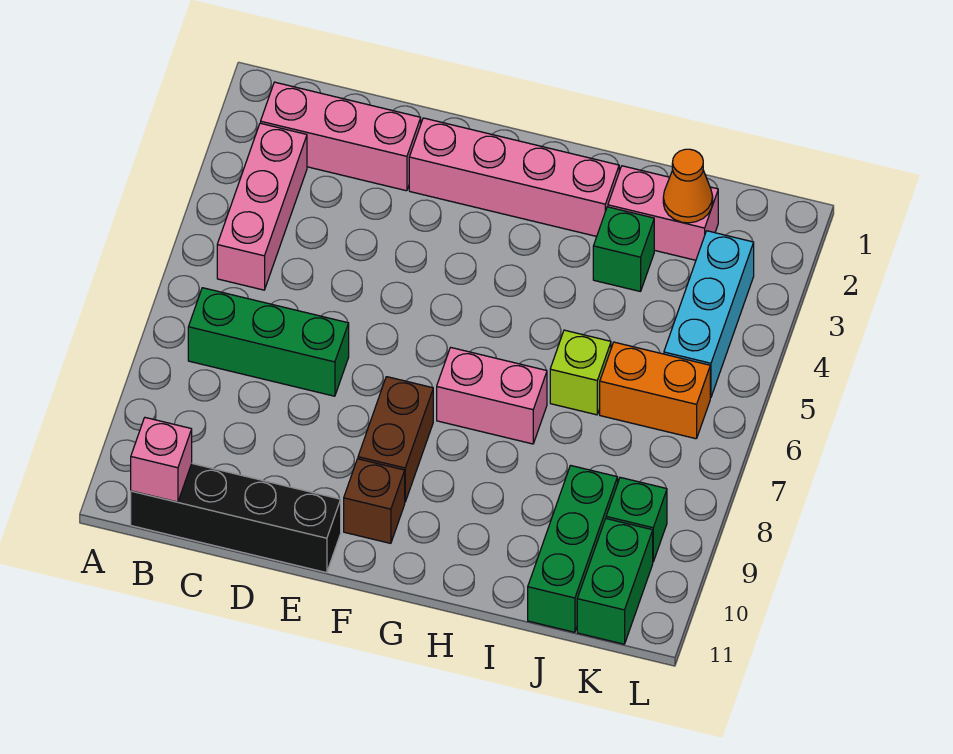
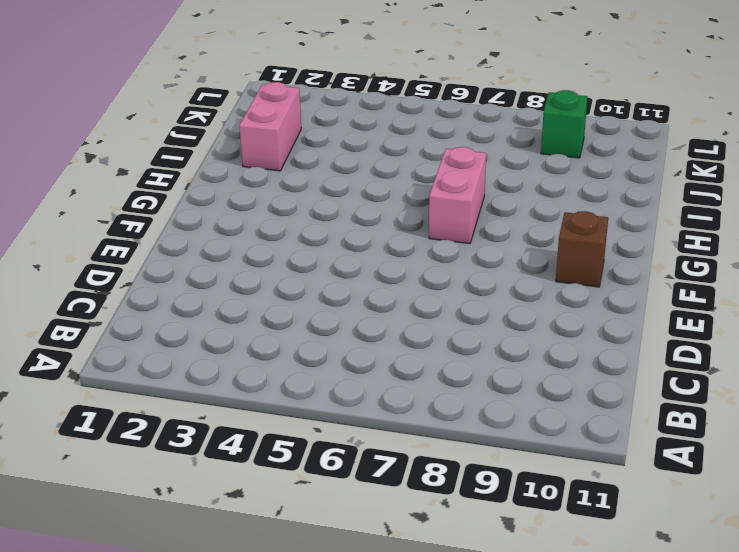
none -> pink brick B2:D2 level 1
none -> pink brick B3:B5 level 1
none -> green brick B7:D7 level 1

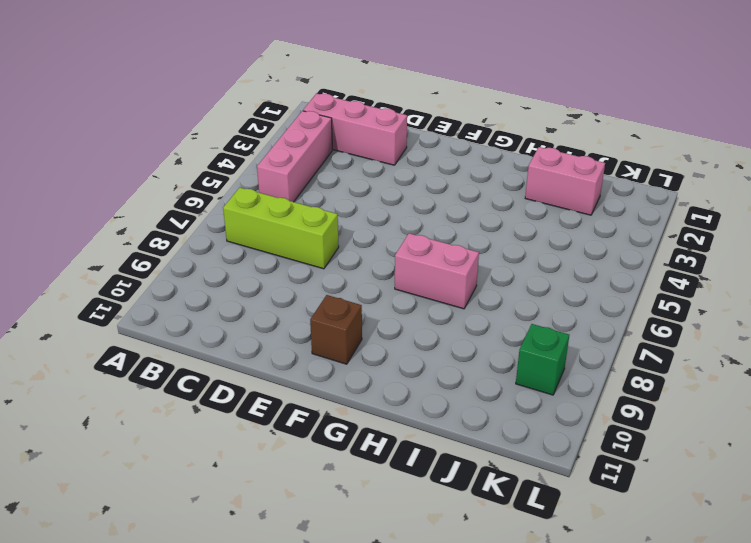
lime brick B7:D7 level 1 -> green brick B7:D7 level 1
none -> black brick B11:E11 level 1
none -> pink brick E2:H2 level 1
none -> brown brick F8:F9 level 1

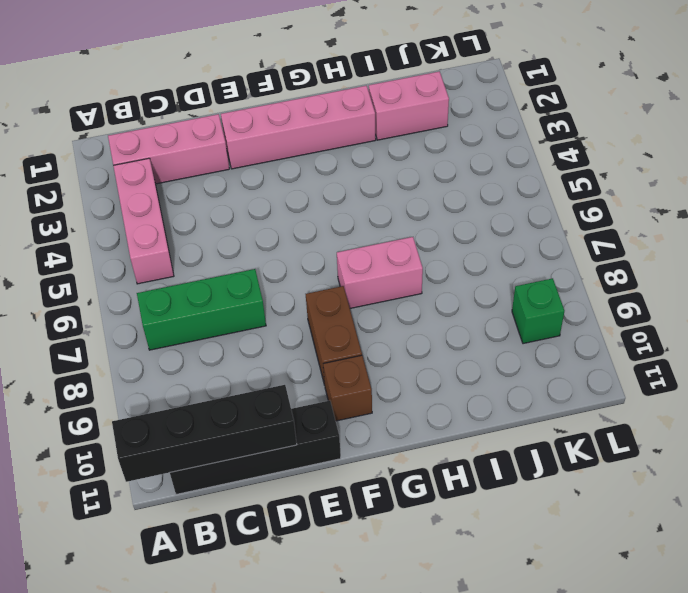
black brick A11:D11 level 2 -> pink brick B11 level 2
none -> green brick I3 level 1
none -> lime brick I6 level 1
none -> orange brick J6:K6 level 1

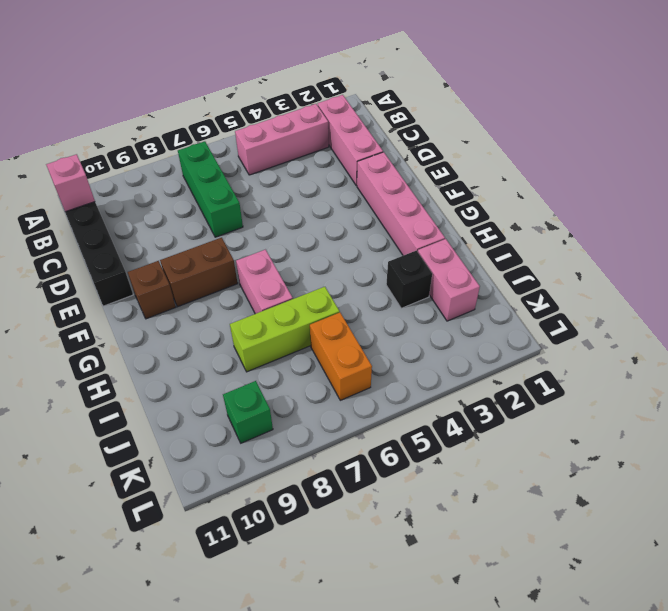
black brick I3 level 1 -> green brick I3 level 1
lime brick I6:I8 level 1 -> lime brick I6 level 1
none -> green brick J9:J11 level 1
none -> cyan brick K3:K5 level 1
none -> green brick K10:K11 level 1

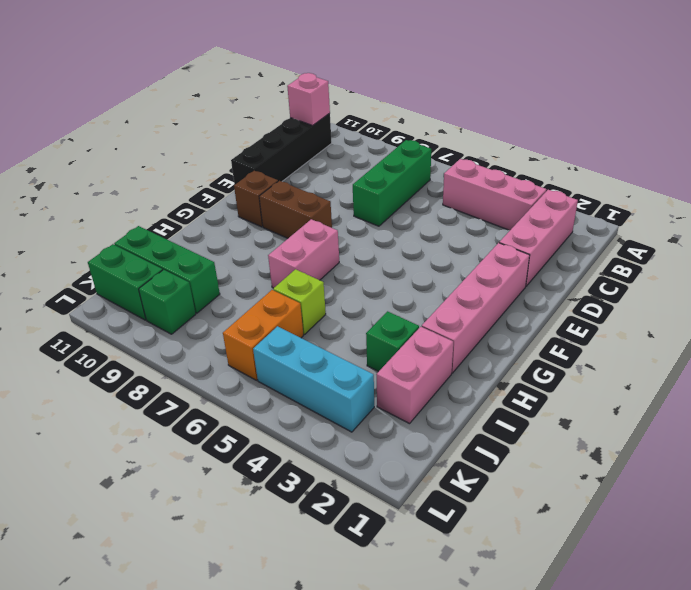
none -> orange cone J2 level 2

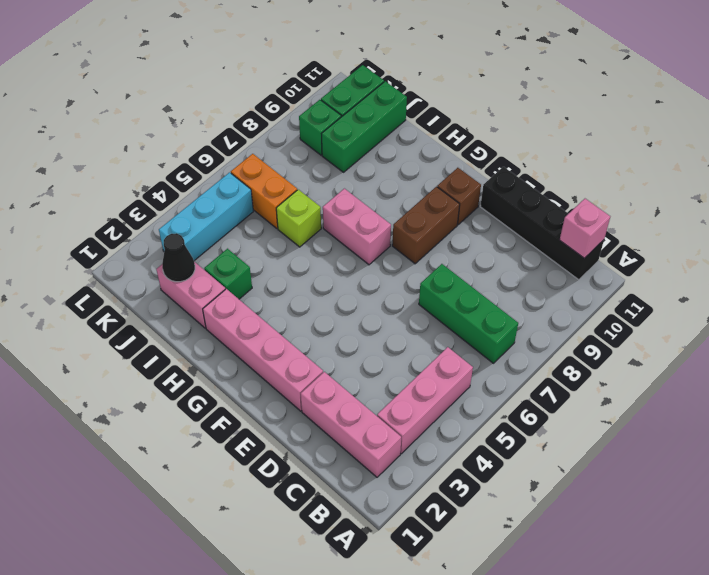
black cone J2 level 2 -> orange cone J2 level 2

